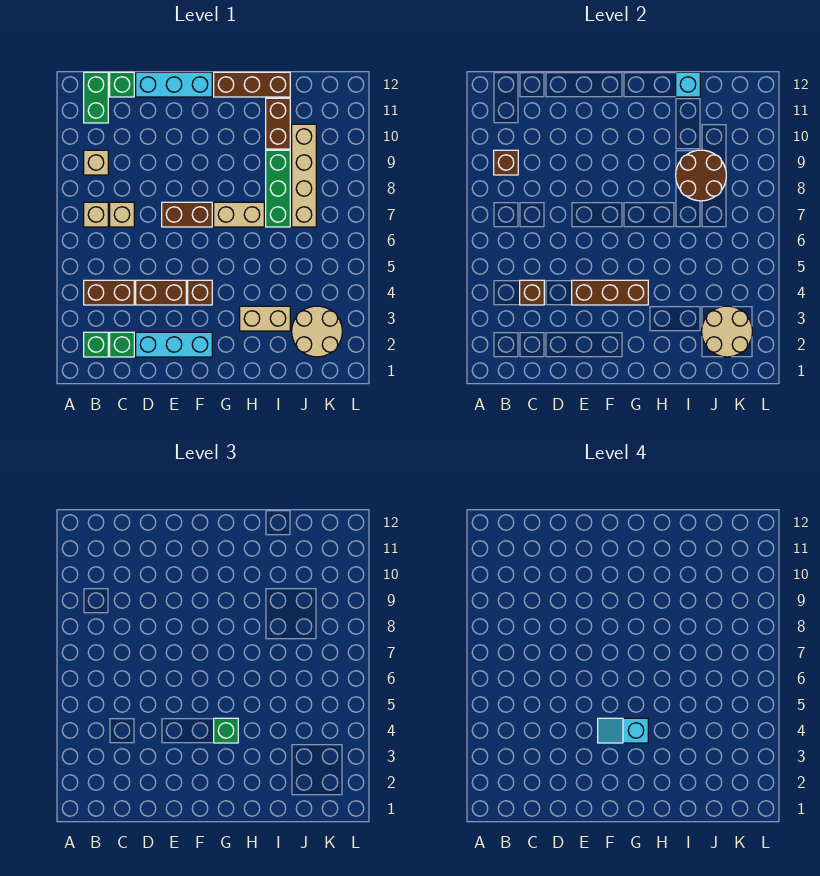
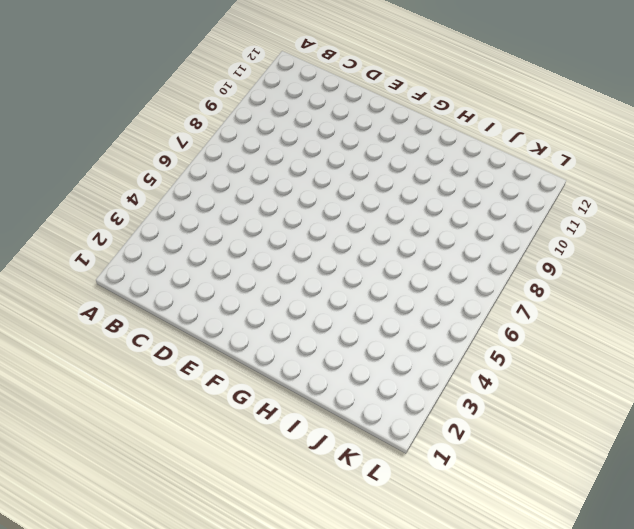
none -> green brick B2 level 1
none -> brown brick B4:C4 level 1
none -> tan brick B7 level 1

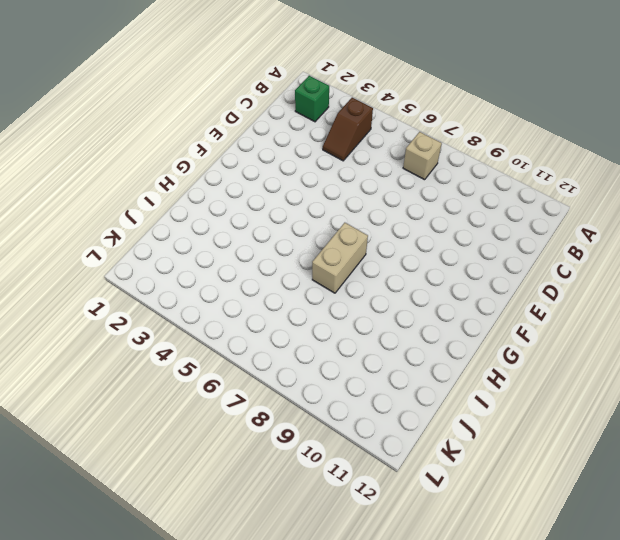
brown slope B4:C4 level 1 top B -> brown brick B4:C4 level 1
none -> tan brick B9 level 1
none -> green brick B11:B12 level 1
none -> green brick C2 level 1

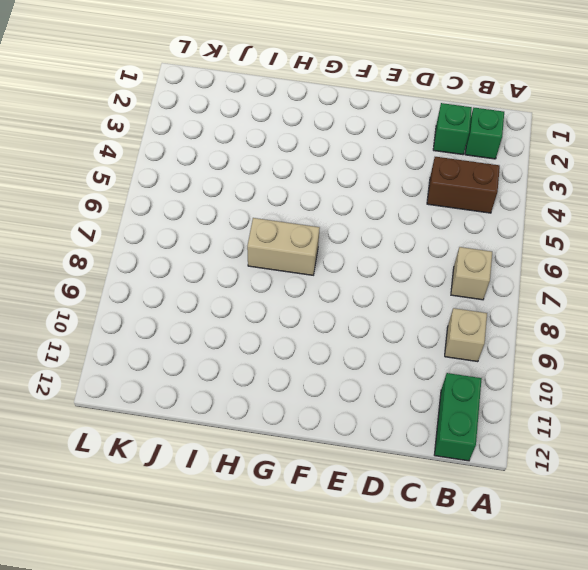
none -> tan brick C7 level 1
none -> green brick C12 level 1
none -> cyan brick D2:F2 level 1

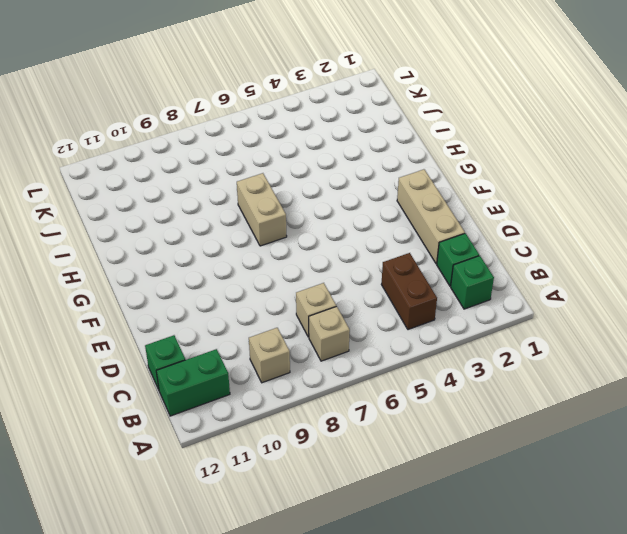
tan brick D2:F2 level 1 -> cyan brick D2:F2 level 1
none -> brown brick D4:E4 level 1
none -> cyan brick D12:F12 level 1
none -> brown brick E7:F7 level 1

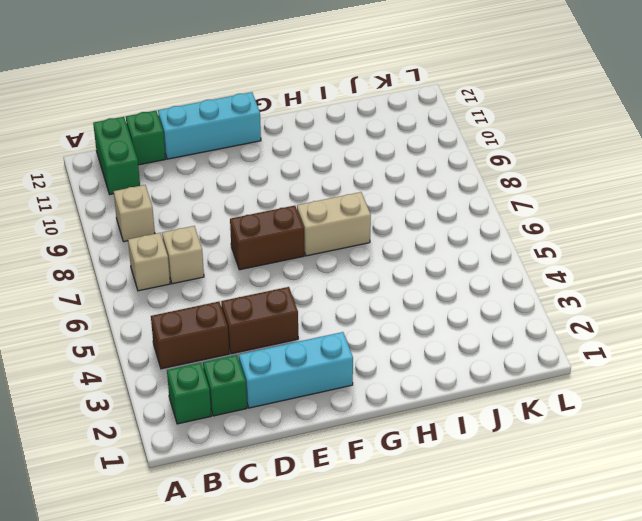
none -> brown brick F4 level 1
none -> brown brick G12:I12 level 1
none -> tan brick H3:I3 level 1

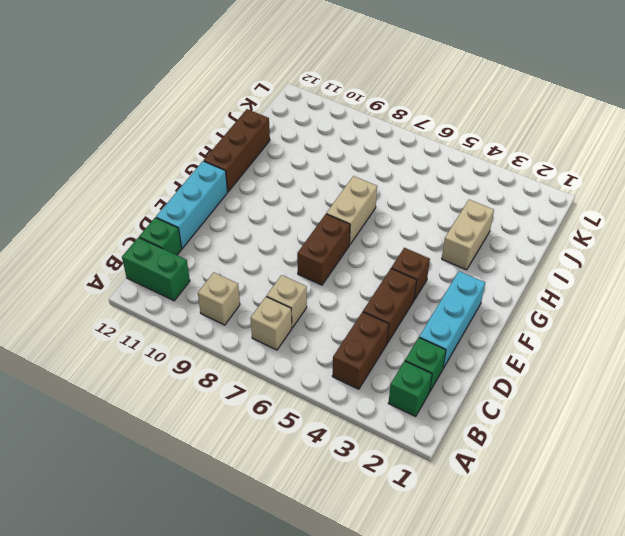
none -> green brick I7:I9 level 1
none -> brown brick I10:I11 level 1
none -> tan round brick J2:K3 level 1

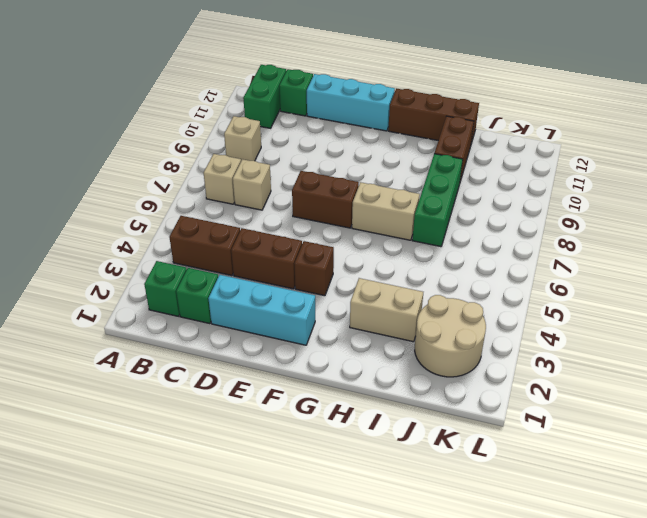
none -> tan brick J7:J10 level 1
none -> brown brick B9 level 2
none -> brown brick C4 level 2

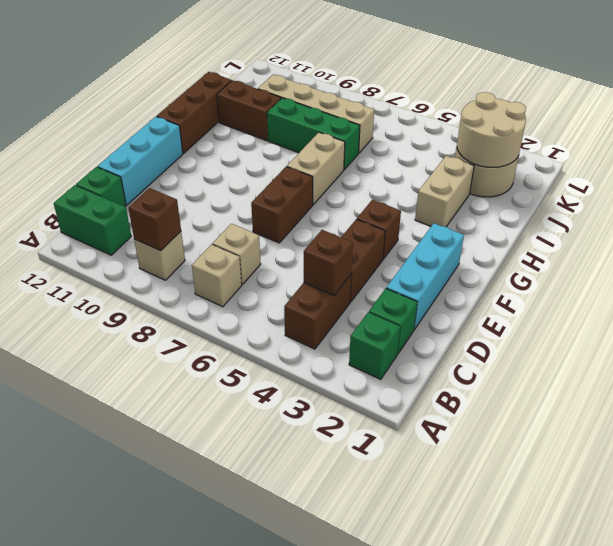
none -> brown brick E4:G4 level 2
none -> brown round brick I8:J9 level 2
none -> cyan brick I12 level 2

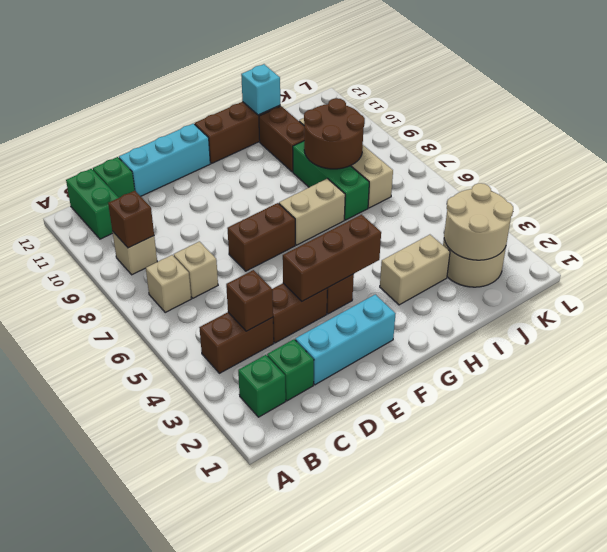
none -> green brick G4 level 3
none -> cyan slope F4:G4 level 4 top G

